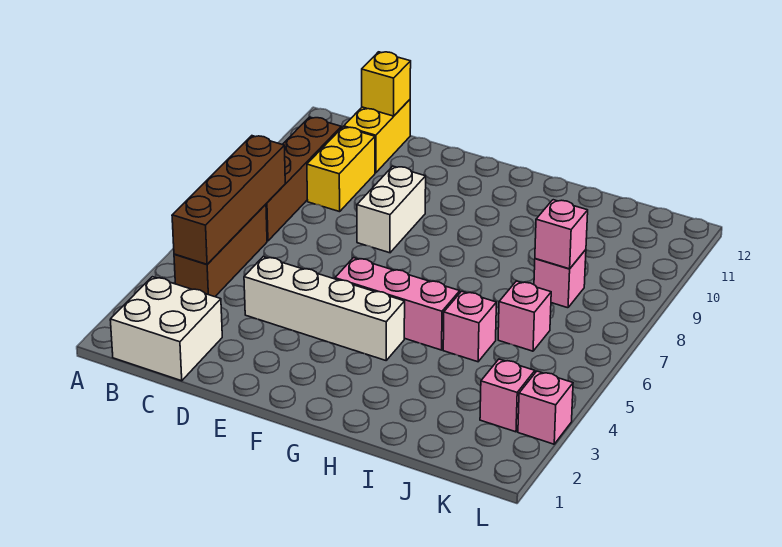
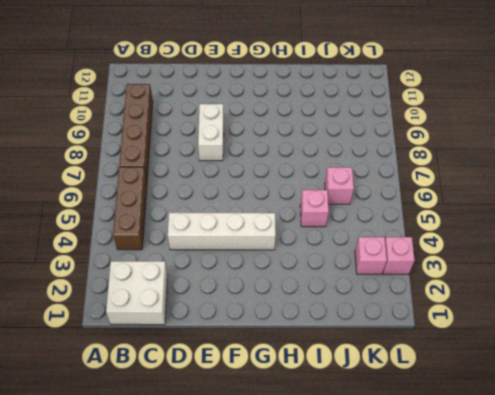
none -> yellow brick C9:C10 level 1
none -> yellow brick C11:C12 level 1
none -> pink brick F5:H5 level 1

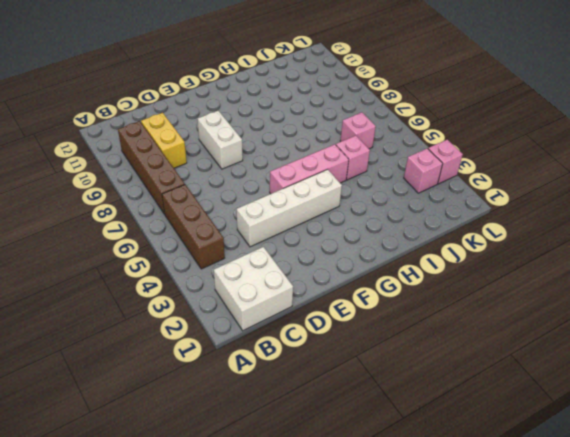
none -> yellow brick C11:C12 level 1
none -> pink brick J8 level 1
none -> brown brick B4:B7 level 2

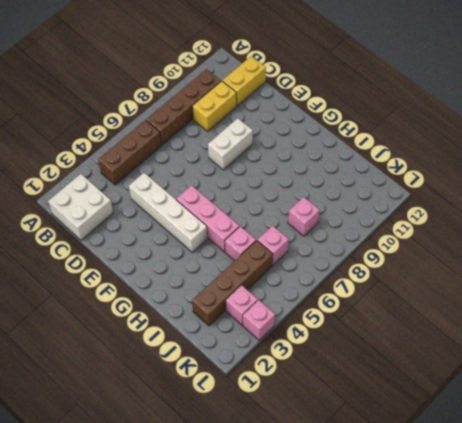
brown brick J2:J5 level 1 -> brown brick B4:B7 level 2
none -> yellow brick C12 level 2
none -> pink brick J8 level 2

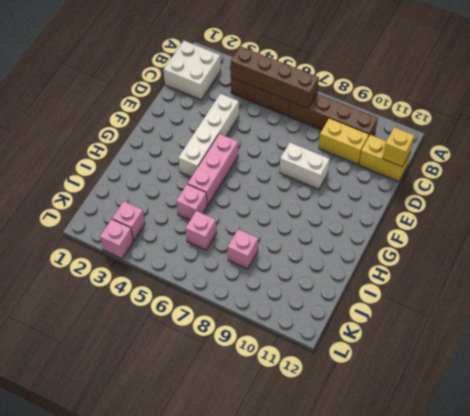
none -> pink brick J8 level 2

